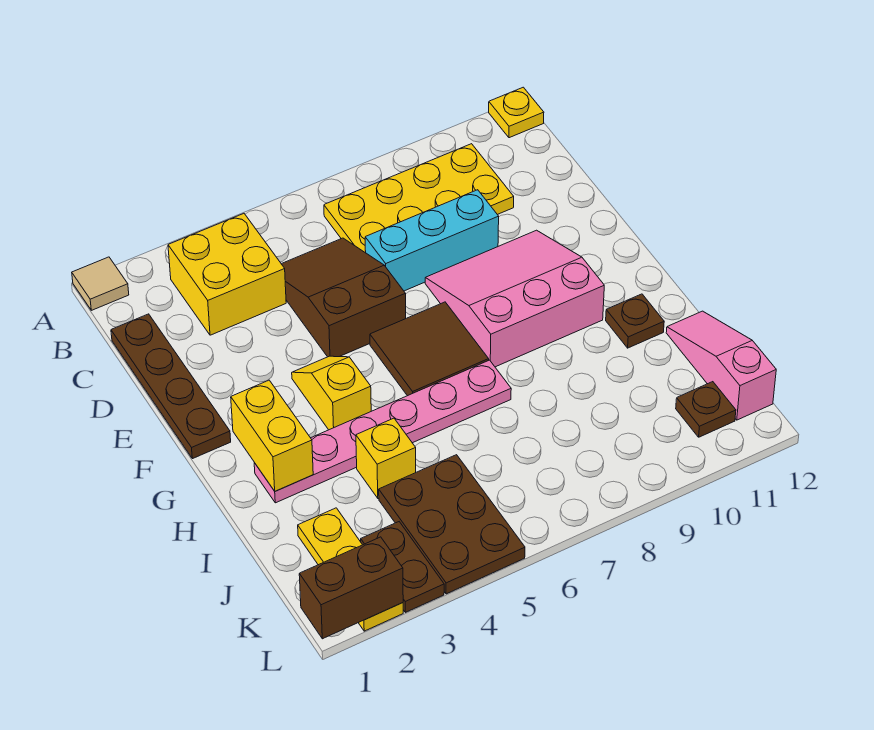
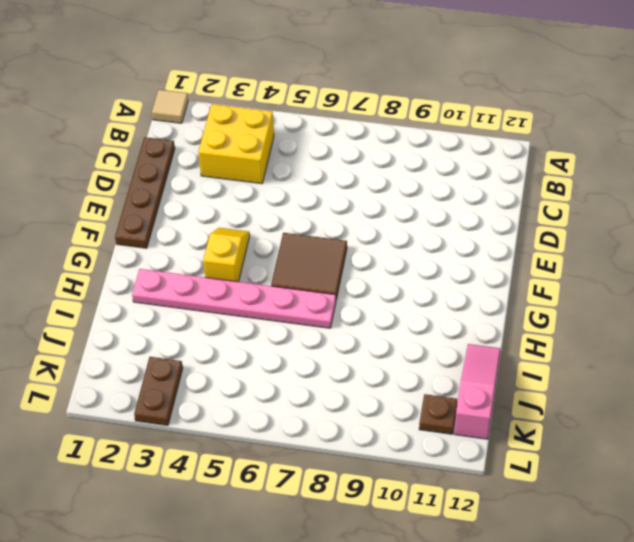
none -> yellow plate A12 level 1
none -> yellow plate B7:C10 level 1
none -> brown slope C5:E6 level 1 top E

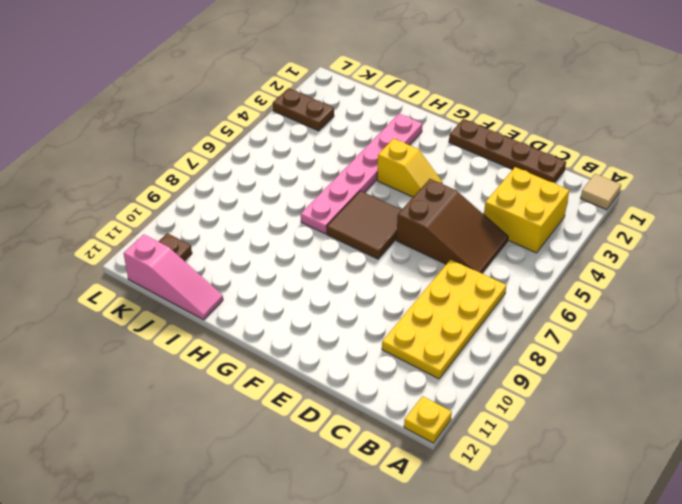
none -> cyan brick D7:D9 level 1
none -> pink slope E8:G10 level 1 top G
none -> brown plate H11 level 1

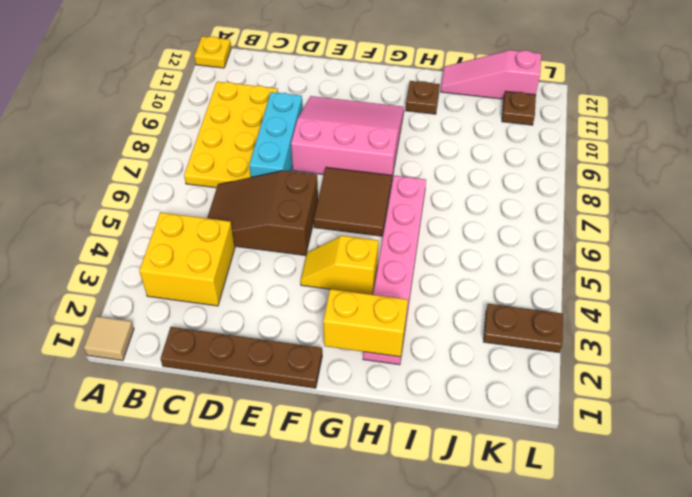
pink slope E8:G10 level 1 top 8 -> pink slope E8:G10 level 1 top G
none -> yellow brick I4 level 1
none -> yellow plate J2:L2 level 1
none -> brown plate J4:L5 level 1

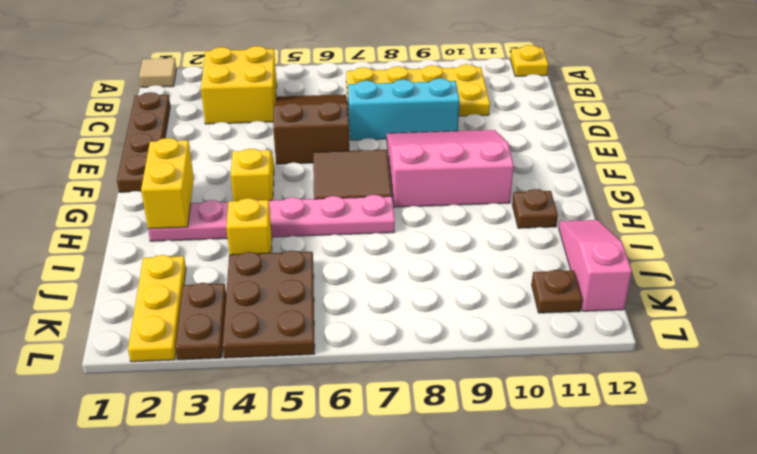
none -> brown brick L1:L2 level 2

